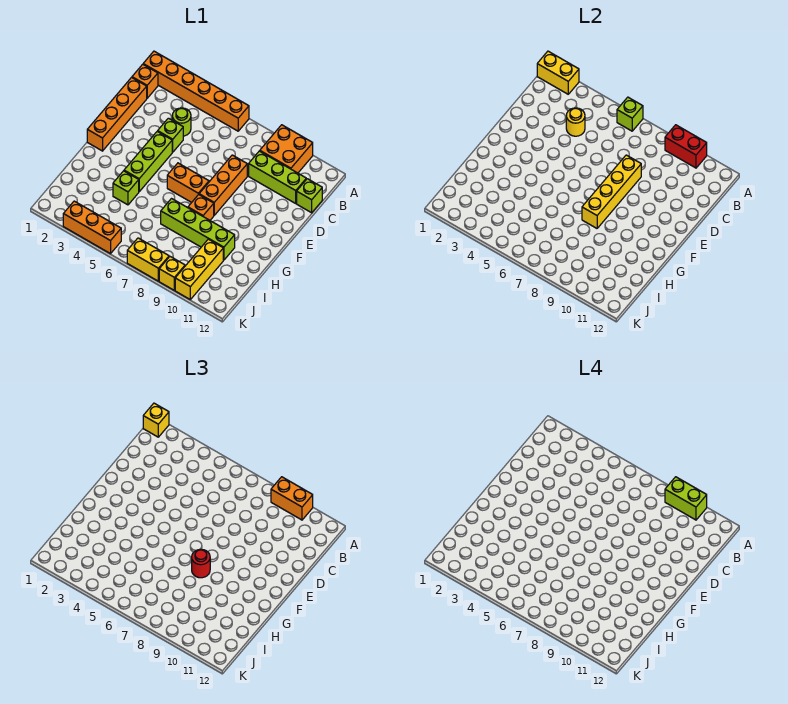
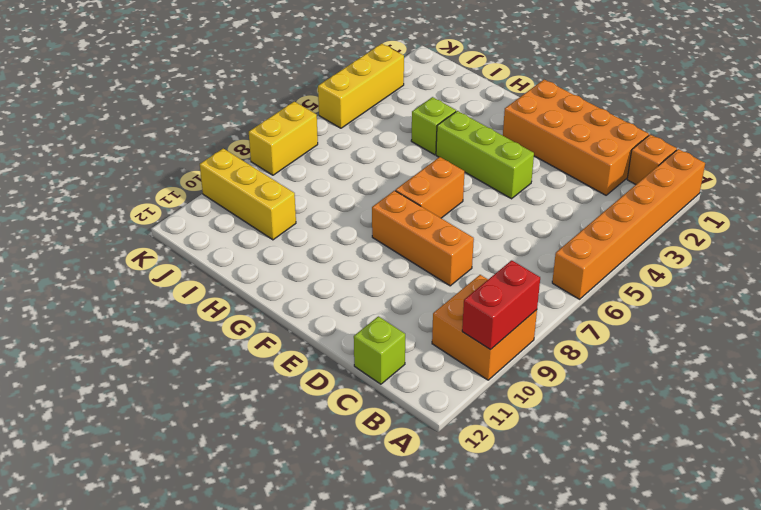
orange brick C1:F2 level 1 -> orange brick C1:F1 level 1
yellow brick K3:K5 level 1 -> orange brick K3:K5 level 1
none -> lime round brick C4 level 1
none -> lime brick C9:C11 level 1
none -> lime brick D4 level 1

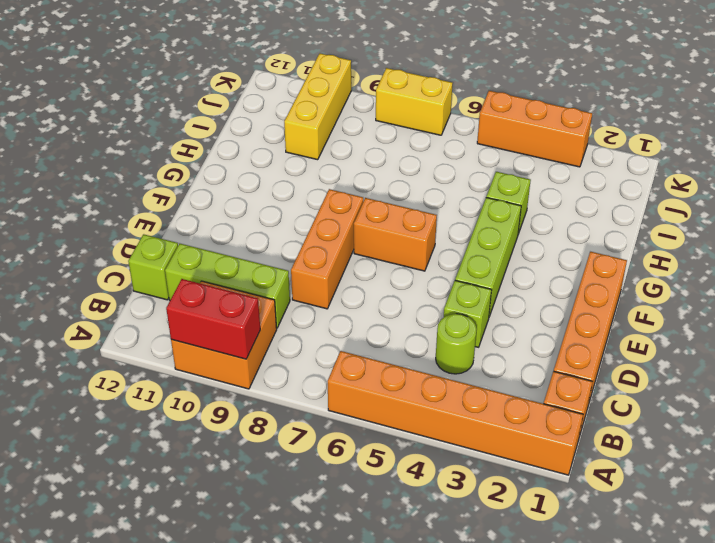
none -> orange brick G8 level 1
none -> lime brick H7:H10 level 1
none -> yellow brick K9 level 1

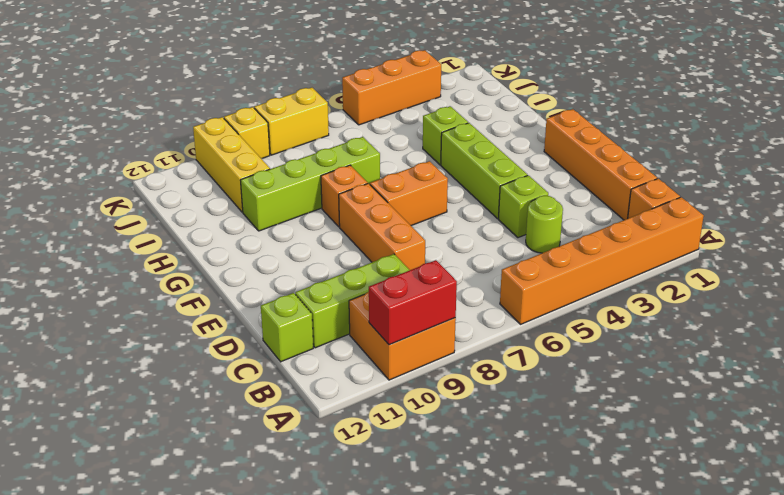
none -> yellow brick A1:A2 level 2
none -> lime brick A6 level 2
none -> yellow round brick C4 level 2

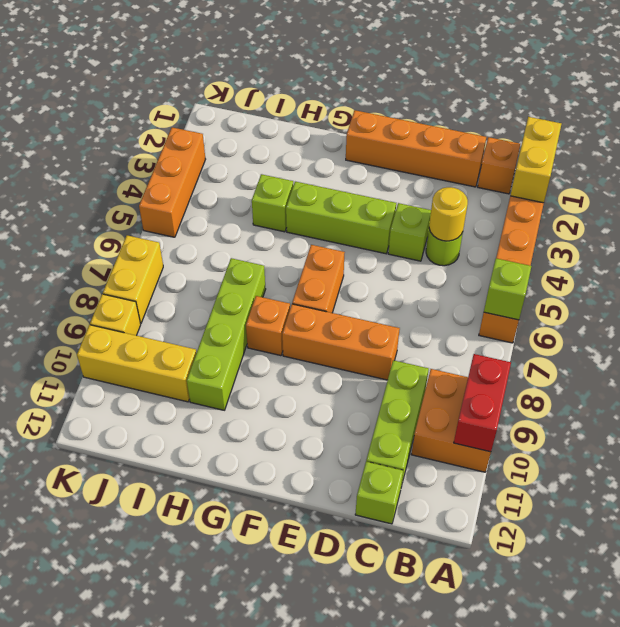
none -> yellow brick D8:G8 level 2
none -> yellow brick A1 level 3
none -> orange brick A9:A10 level 3

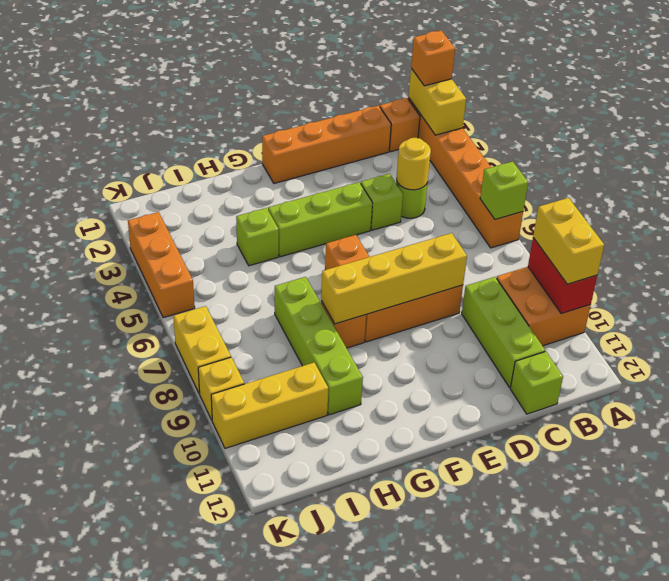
orange brick A1 level 3 -> yellow brick A1 level 3
yellow brick A9:A10 level 3 -> orange brick A9:A10 level 3
none -> red round brick G8 level 3
none -> lime brick A9:A10 level 4

